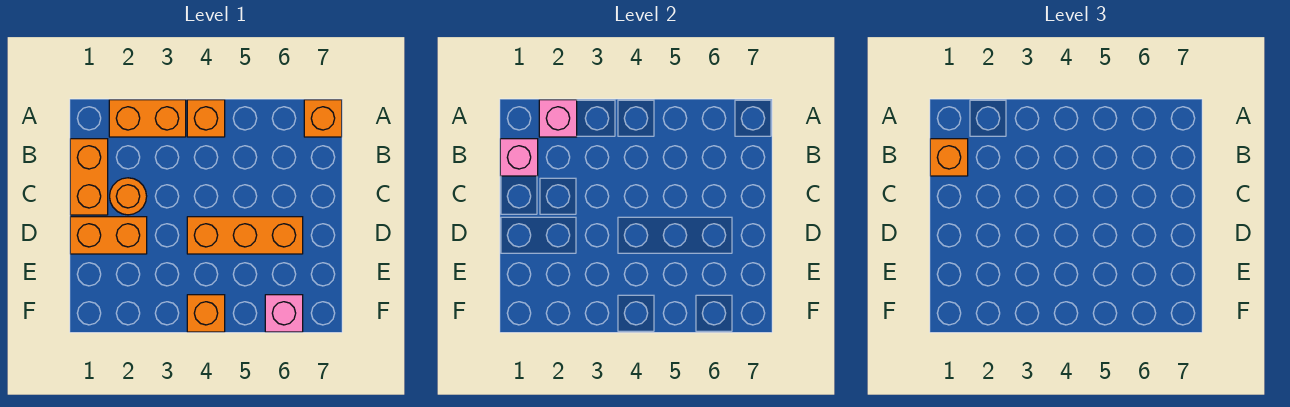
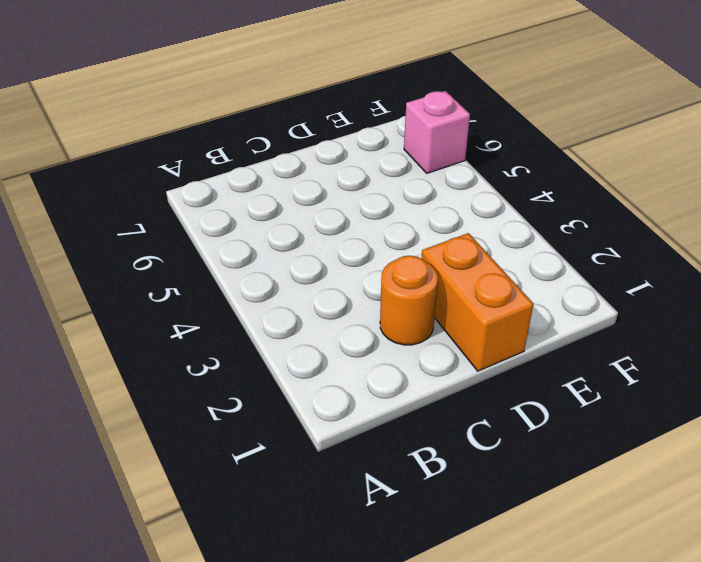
none -> orange brick A2:A3 level 1
none -> orange brick A4 level 1
none -> orange brick A7 level 1

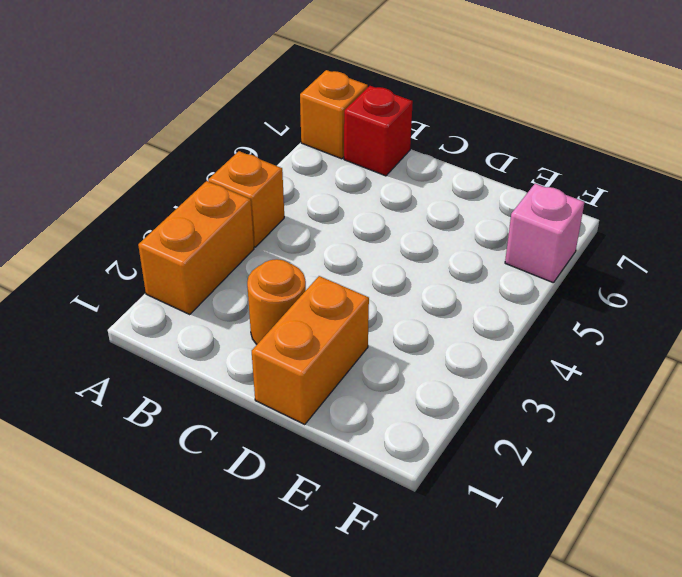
red brick B7 level 1 -> none
none -> orange brick B1:C1 level 1
none -> orange brick D4:D6 level 1
none -> orange brick F4 level 1

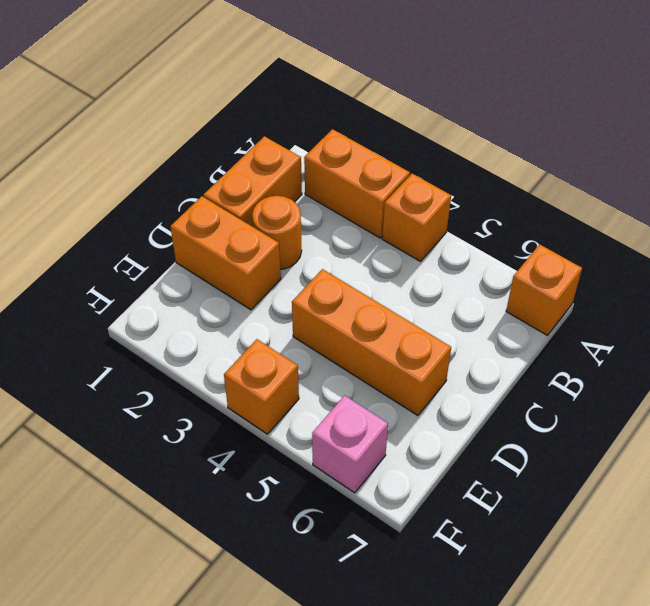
none -> pink brick A2 level 2
none -> pink brick B1 level 2
none -> orange brick B1 level 3

